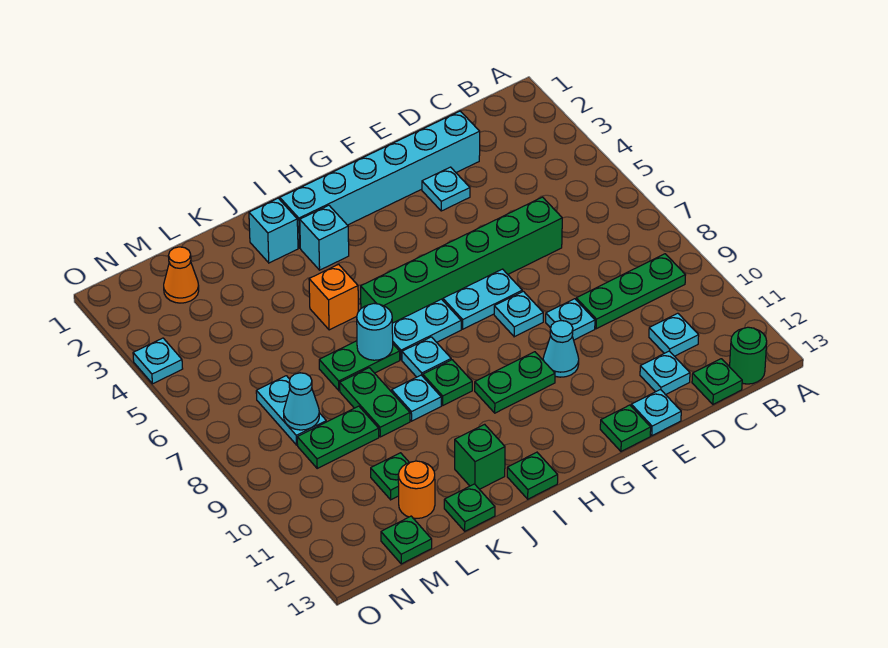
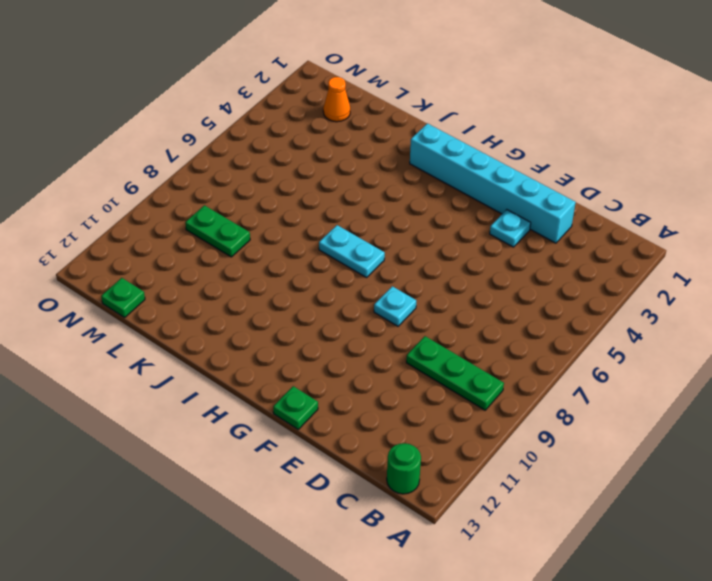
none -> cyan plate C11 level 1
none -> green plate C13 level 1
none -> green brick D6:I6 level 1
none -> cyan plate D12 level 1

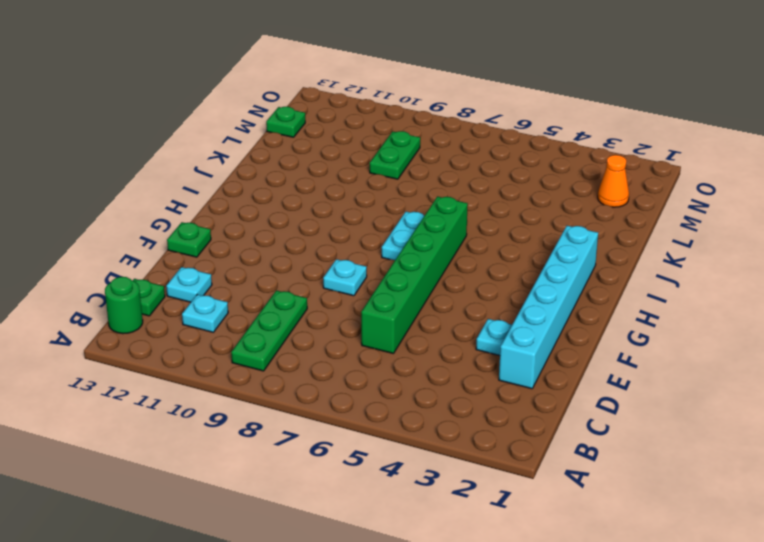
none -> cyan plate E9 level 1
none -> cyan plate E13 level 1
none -> cyan plate F7:G7 level 1
none -> cyan cone F10 level 1

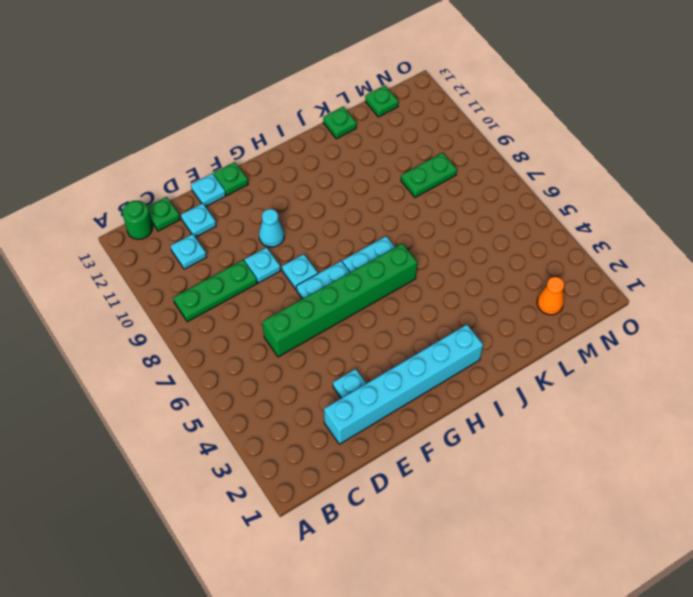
none -> green plate G10:H10 level 1
none -> cyan brick I3 level 1
none -> cyan plate I8 level 1
none -> green plate I9 level 1

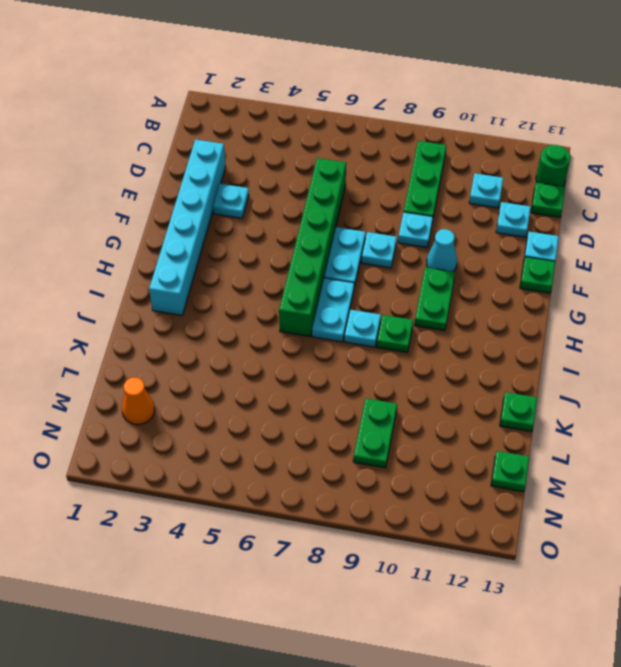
none -> cyan brick I3 level 1
none -> green plate I13 level 1
none -> cyan brick J2 level 1
none -> orange brick J5 level 1

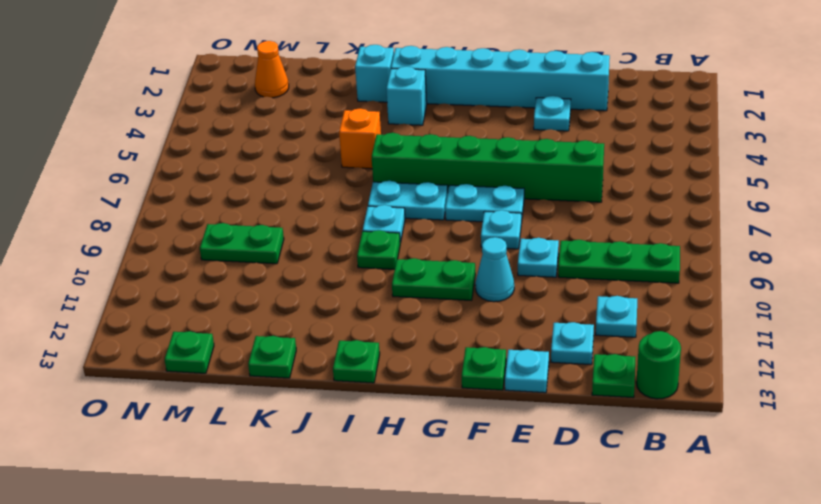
none -> green plate J7:K7 level 1
none -> cyan plate J9 level 1
none -> green brick J12 level 1
none -> green plate K8:K9 level 1

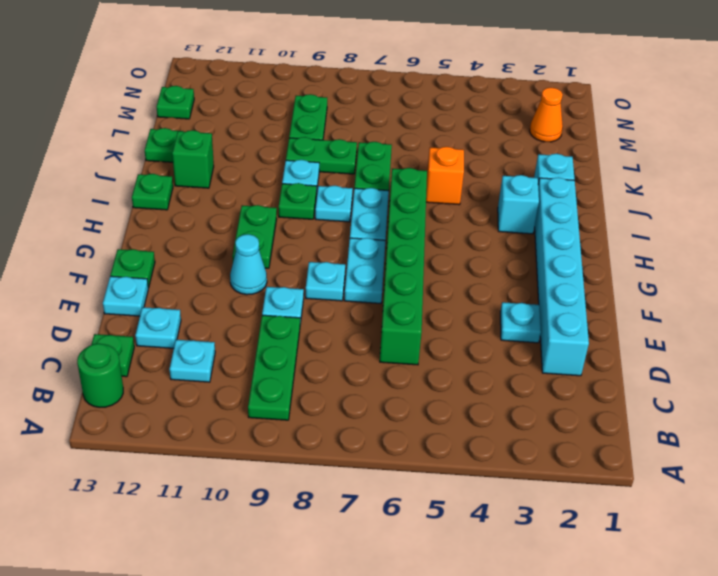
none -> green plate L11 level 1
none -> orange round brick L12 level 1
none -> cyan plate M7:M8 level 1
none -> cyan plate O4 level 1

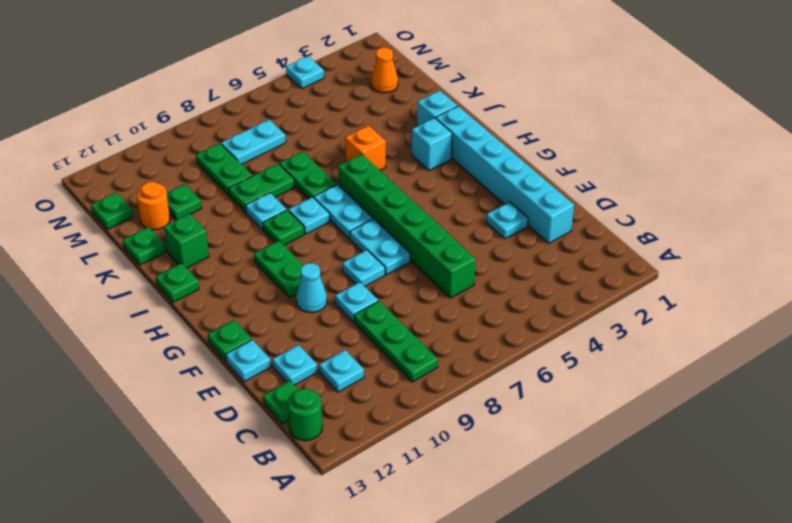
none -> cyan round brick J7 level 2
none -> cyan cone M8 level 2

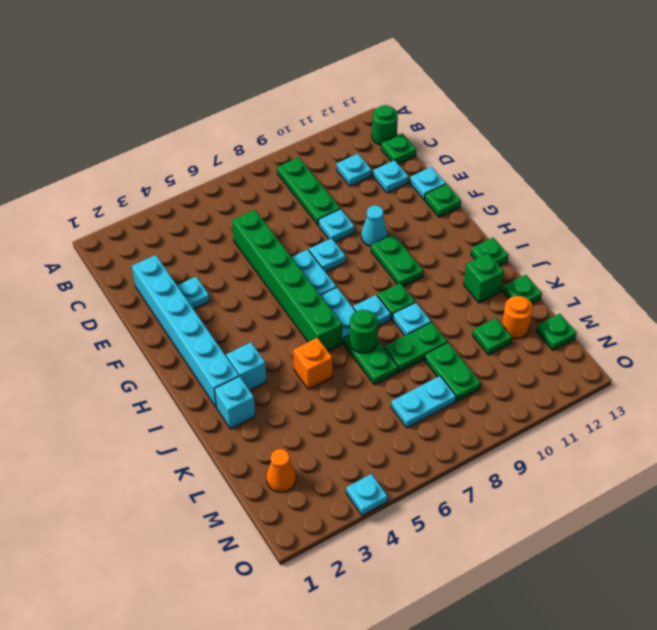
green round brick J7 level 2 -> cyan round brick J7 level 2
none -> cyan cone M8 level 2

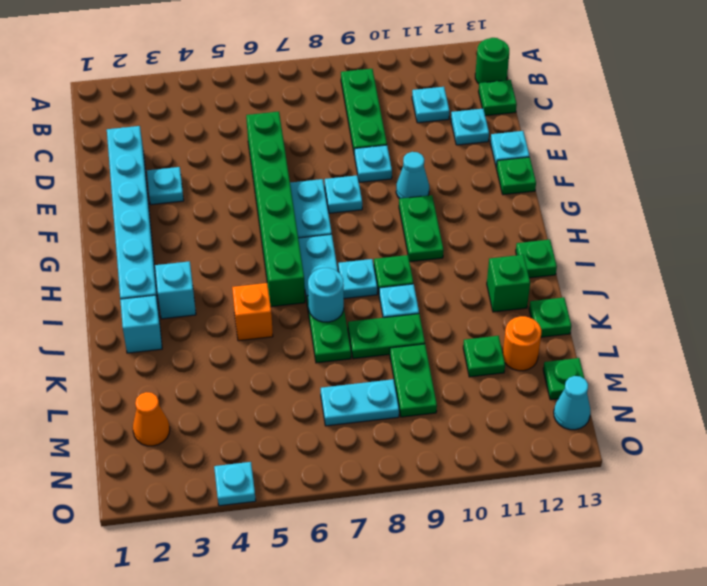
cyan cone N13 level 1 -> cyan cone M8 level 2

